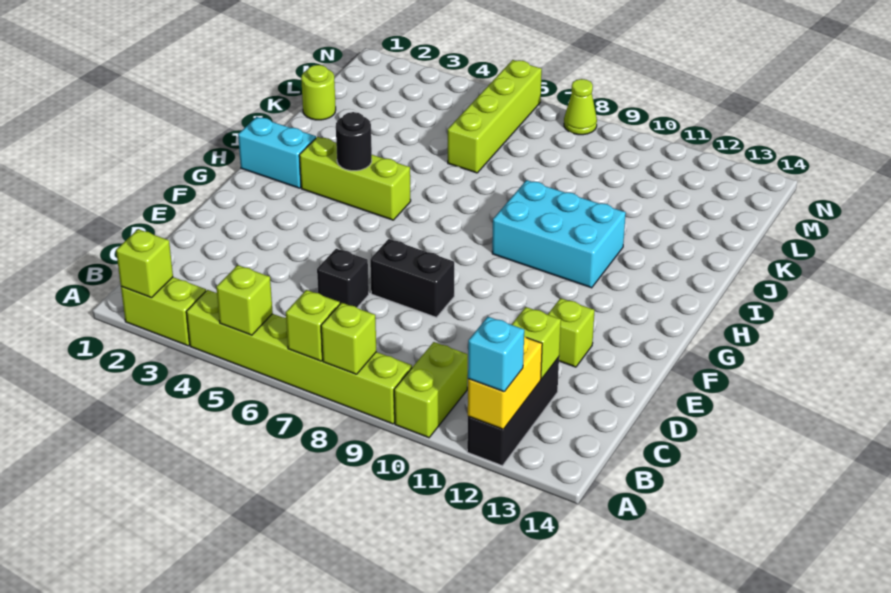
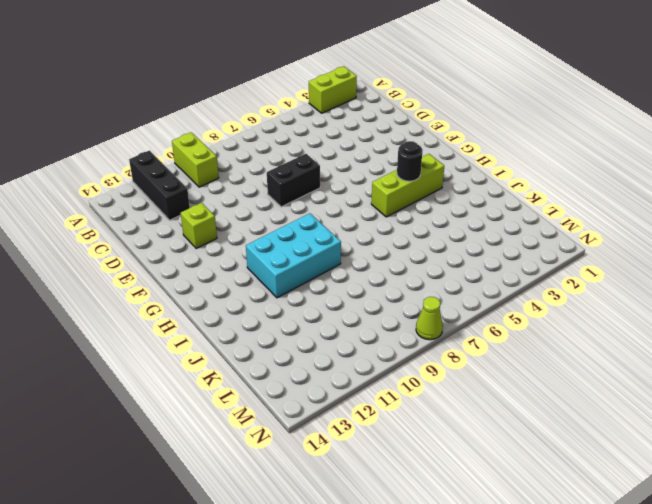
none -> lime brick A4:A9 level 1
none -> black brick D6 level 1
none -> cyan brick H1:H2 level 1

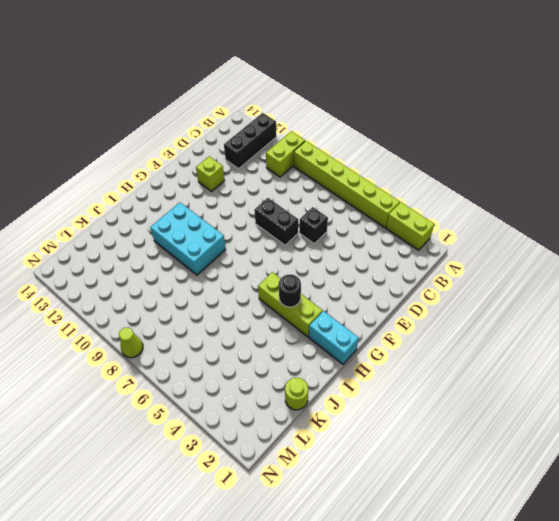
none -> lime brick K6:N6 level 1
none -> lime brick A2 level 2
none -> lime brick A5 level 2

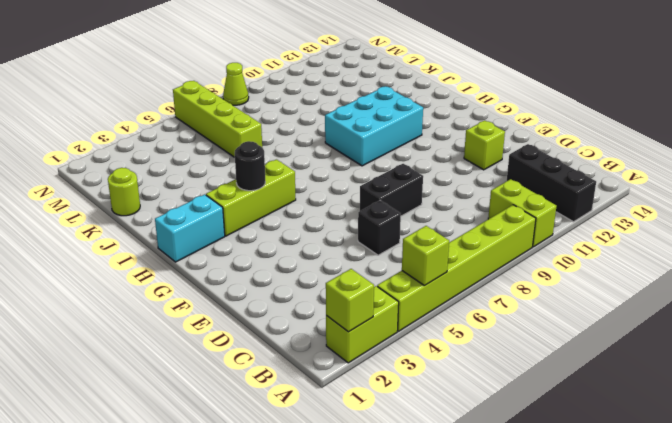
none -> lime brick A7 level 2
none -> lime brick A8 level 2
none -> yellow brick A12:B12 level 2

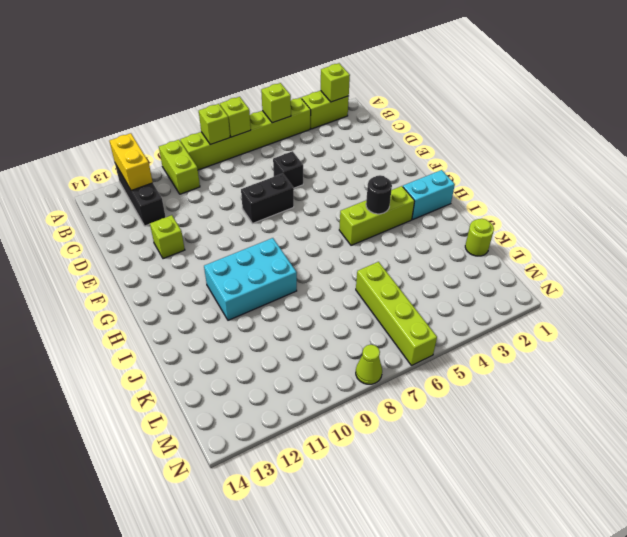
none -> lime brick C12 level 2
none -> cyan brick A12 level 3

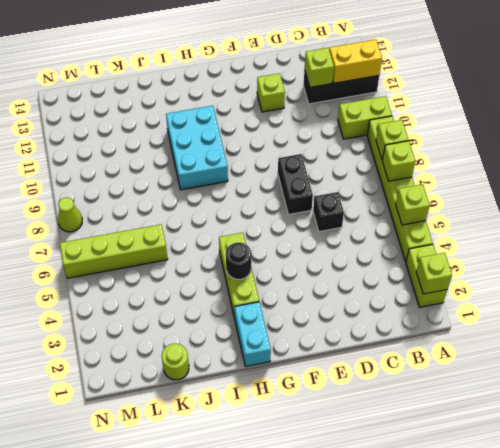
none -> cyan brick A12 level 3

